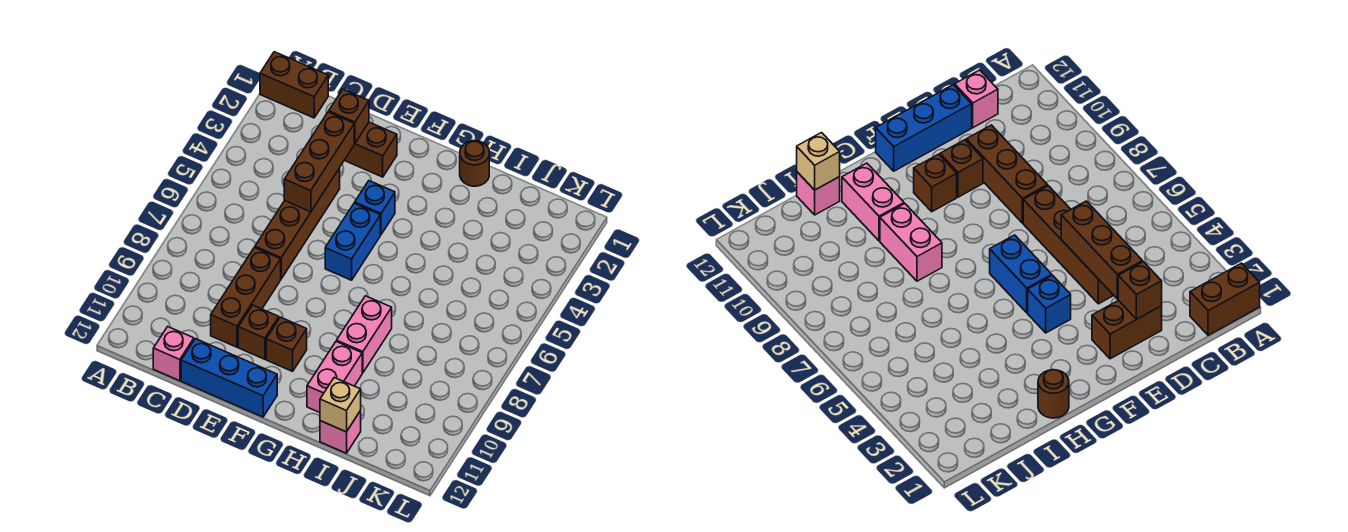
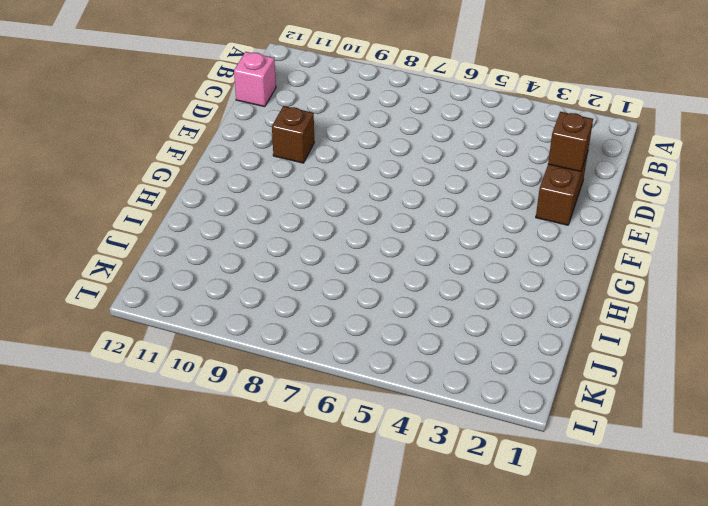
none -> brown brick A1:B1 level 1
none -> brown brick D4:D7 level 1
none -> brown brick D8:D10 level 1

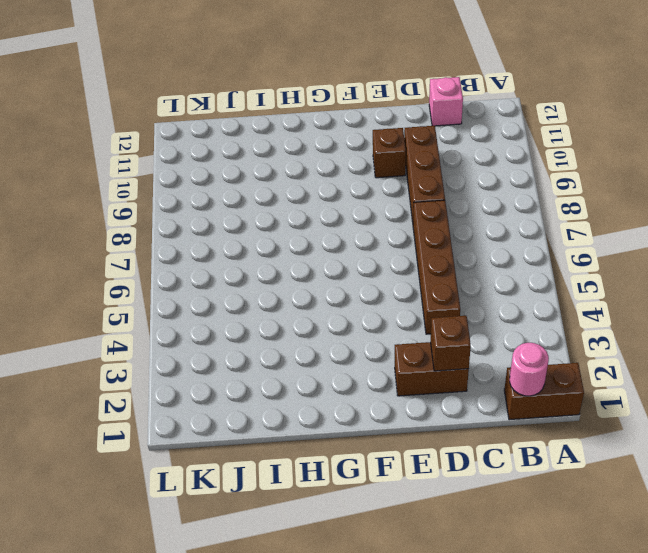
pink round brick B1 level 2 -> none
none -> blue brick D12:F12 level 1
none -> blue brick F4 level 1
none -> blue brick F5:F6 level 1

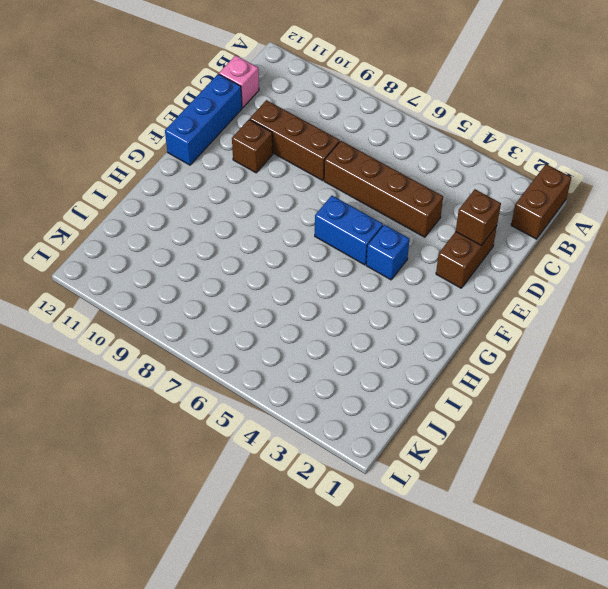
none -> brown brick F10 level 1
none -> brown round brick H1 level 1
none -> pink brick H8:H9 level 1

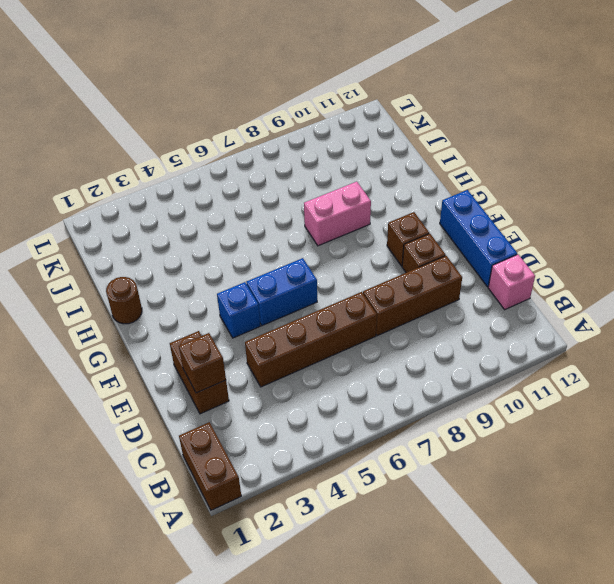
none -> pink brick H10:H11 level 1
none -> pink brick I12 level 1
none -> brown brick D3:D5 level 2

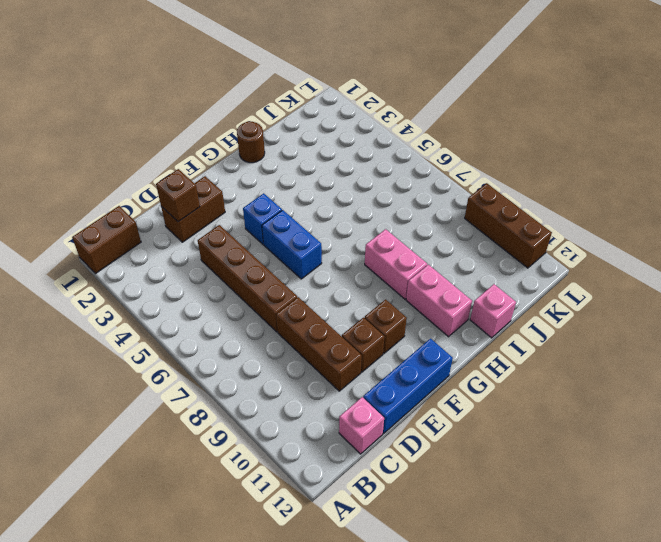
brown brick L9:L11 level 1 -> brown brick D3:D5 level 2
none -> tan brick I12 level 2

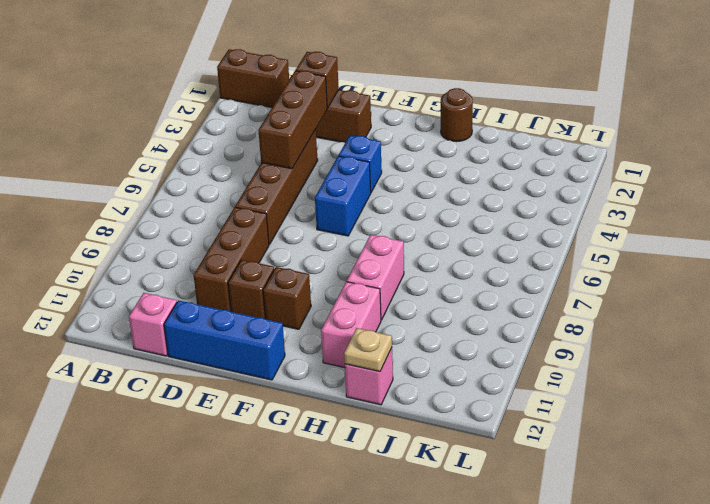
tan plate I12 level 2 -> tan brick I12 level 2

